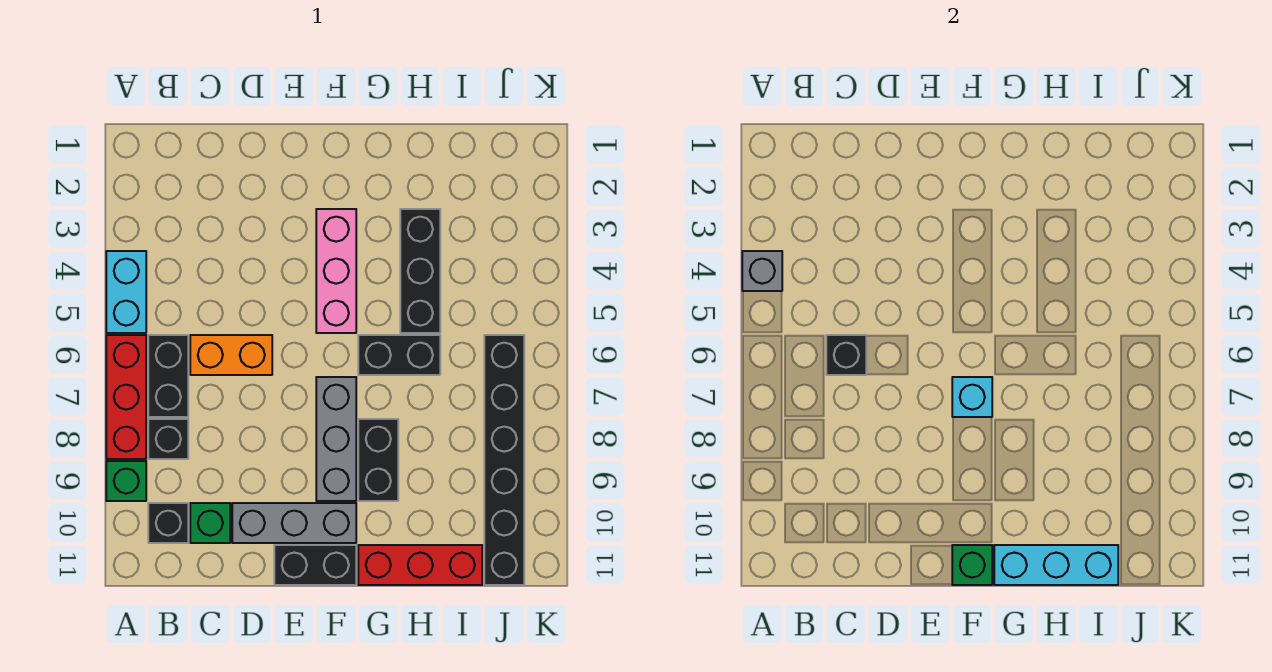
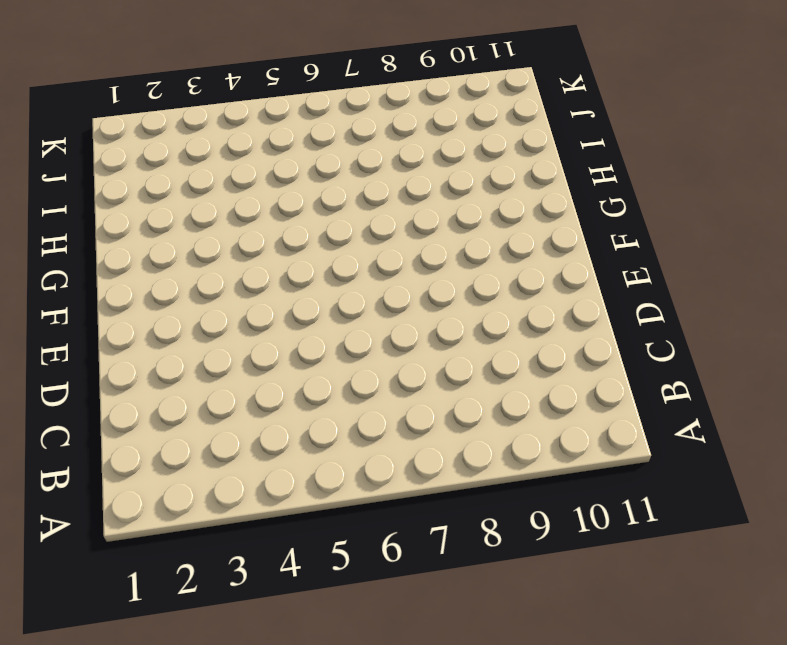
none -> cyan brick A4:A5 level 1
none -> red brick A6:A8 level 1
none -> green brick A9 level 1

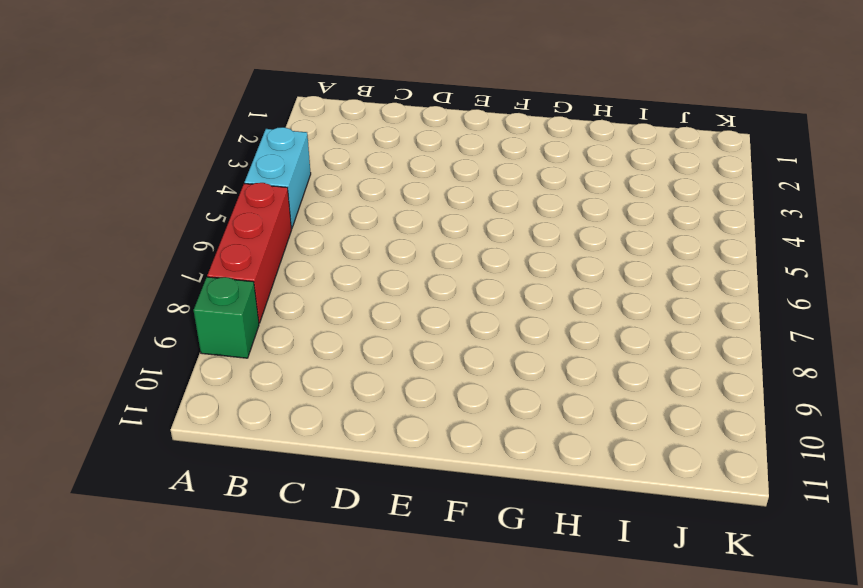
none -> black brick B6:B7 level 1
none -> black brick B8 level 1
none -> black brick B10 level 1

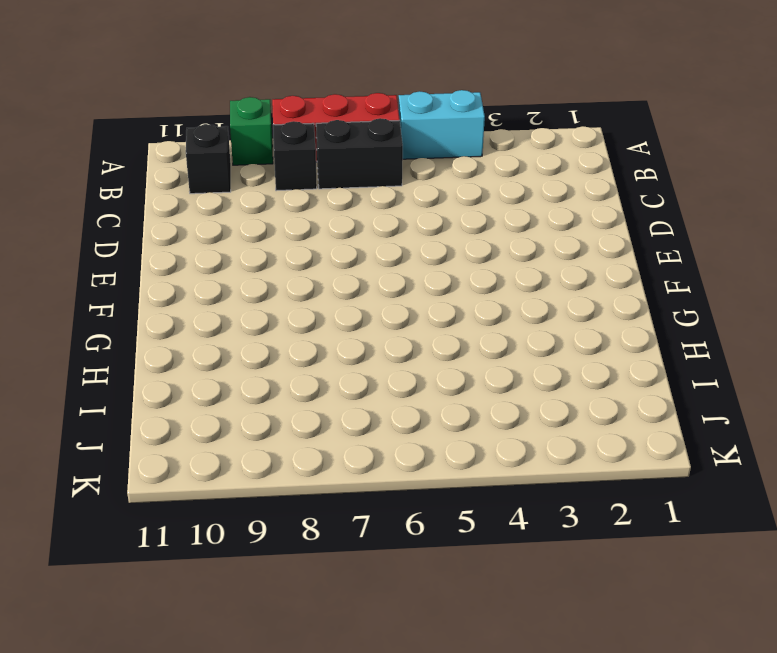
none -> orange brick C6:D6 level 1
none -> green brick C10 level 1
none -> grey brick D10:F10 level 1

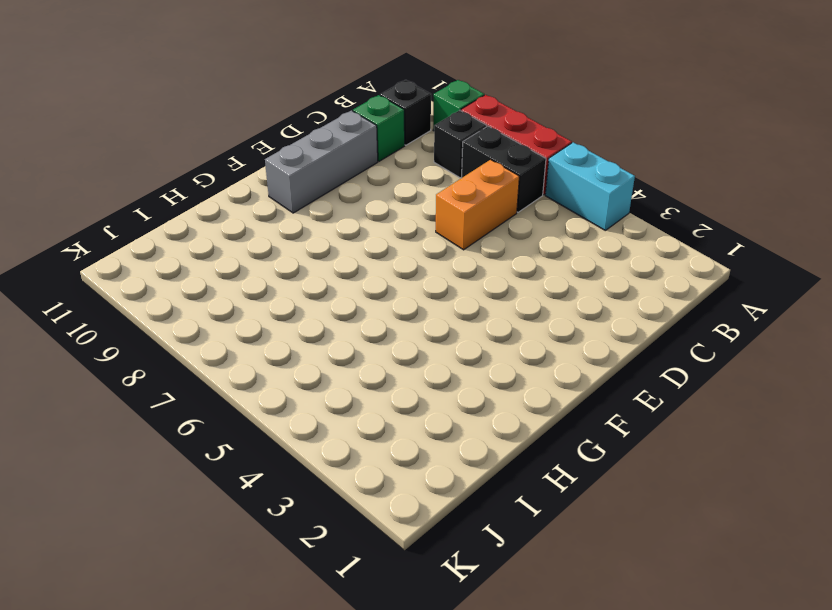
none -> black brick E11:F11 level 1
none -> pink brick F3:F5 level 1
none -> grey brick F7:F9 level 1

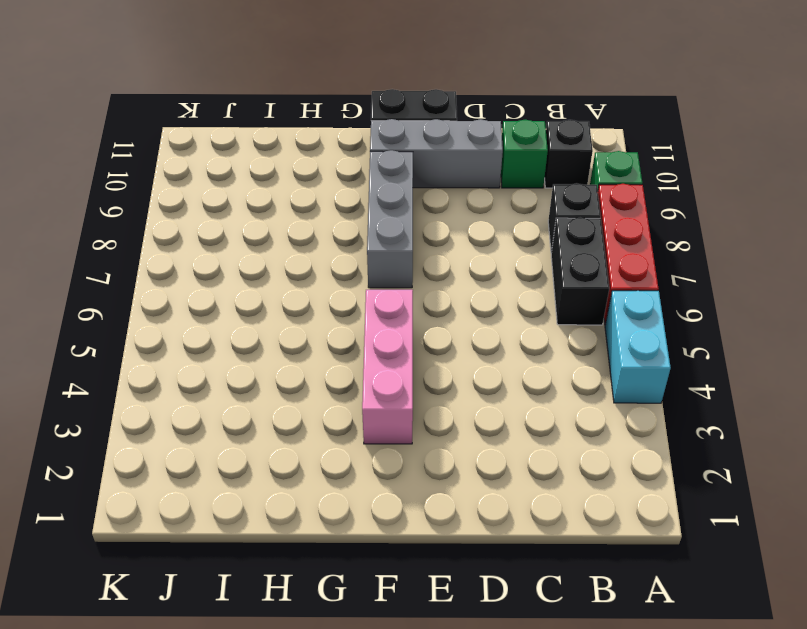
none -> orange brick C6:D6 level 1
none -> black brick G6:H6 level 1
none -> black brick G8:G9 level 1

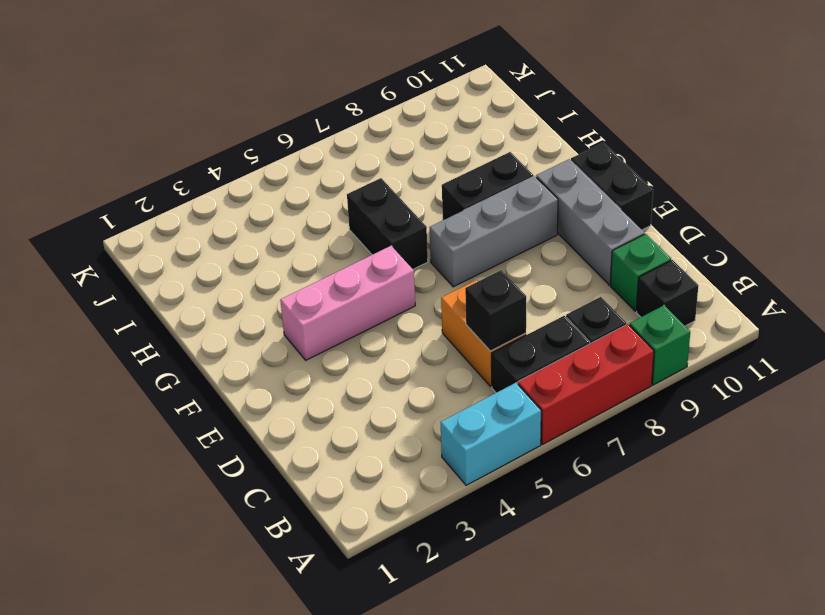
none -> red brick G11:I11 level 1
none -> black brick H3:H5 level 1
none -> black brick J6:J11 level 1

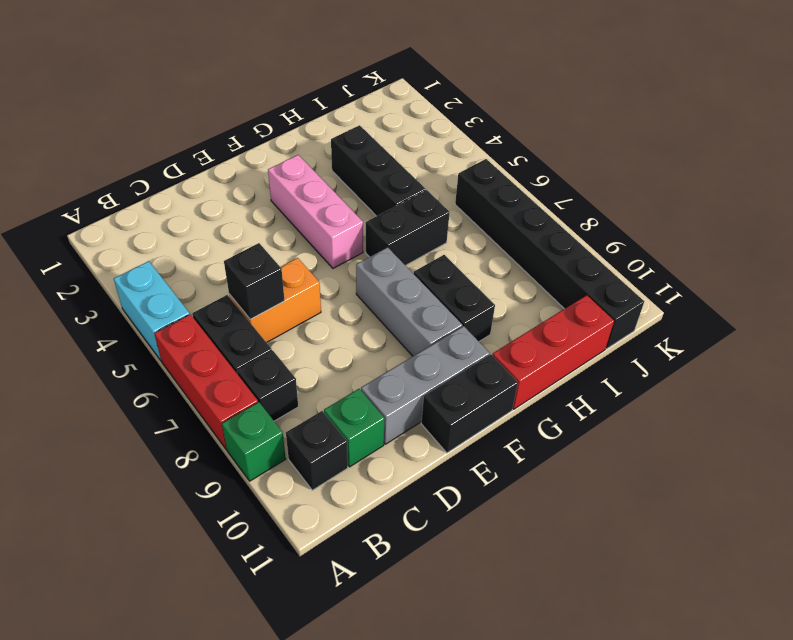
none -> grey brick A4 level 2
none -> cyan brick F7 level 2
none -> green brick F11 level 2

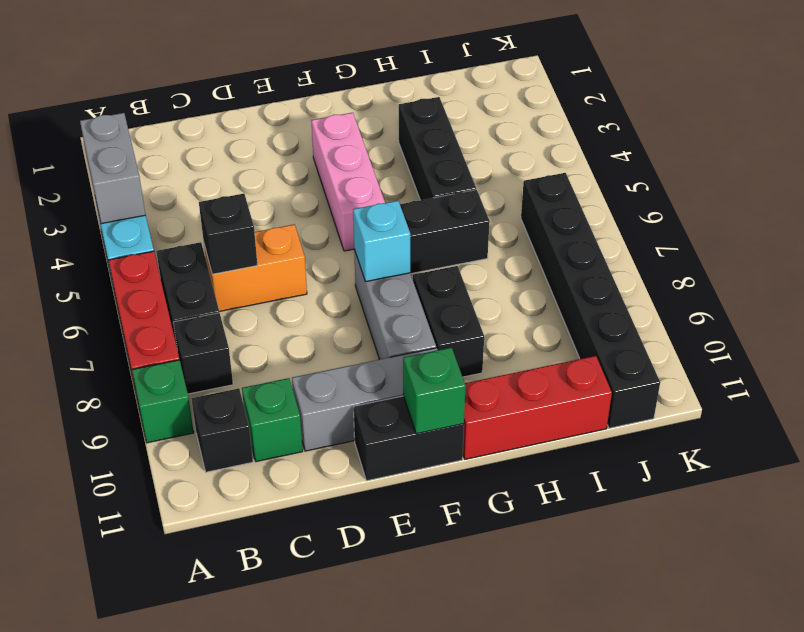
grey brick A3:A4 level 2 -> grey brick A4 level 2
none -> cyan brick G11:I11 level 2

